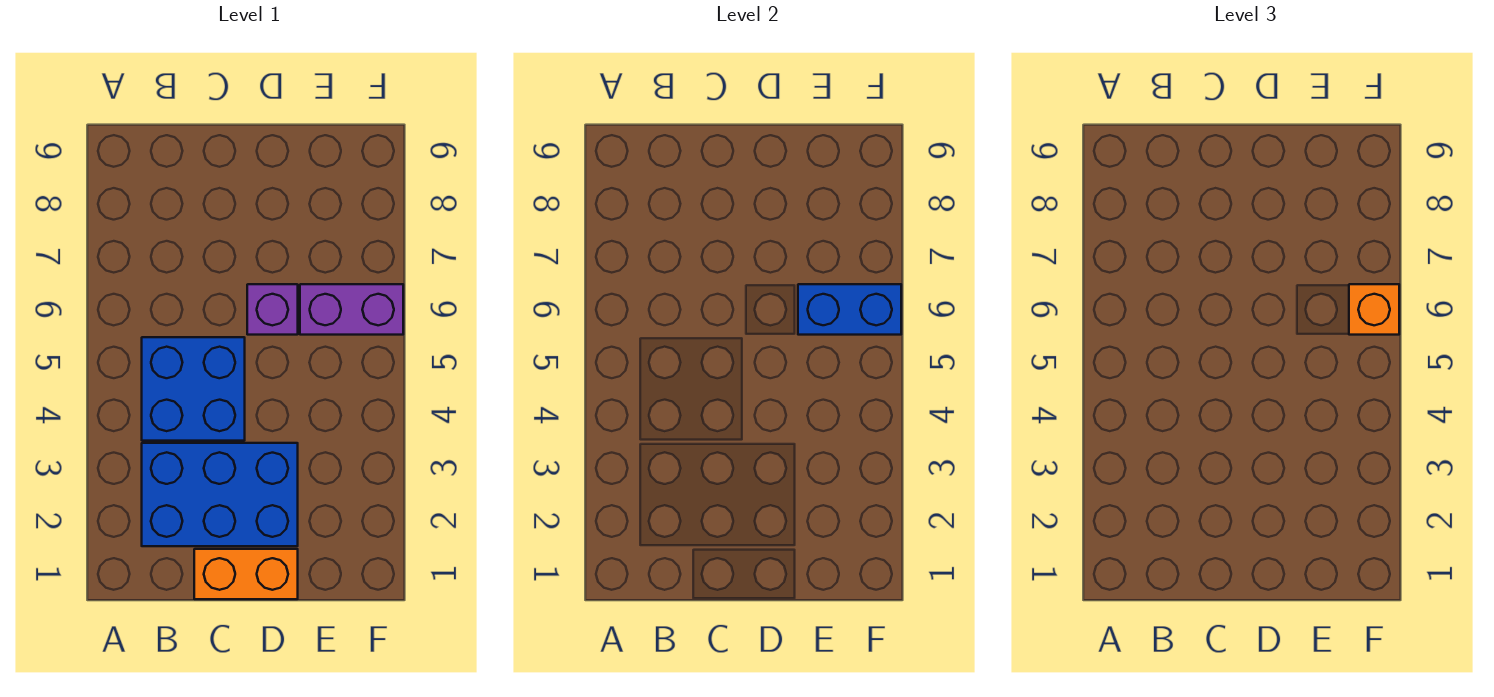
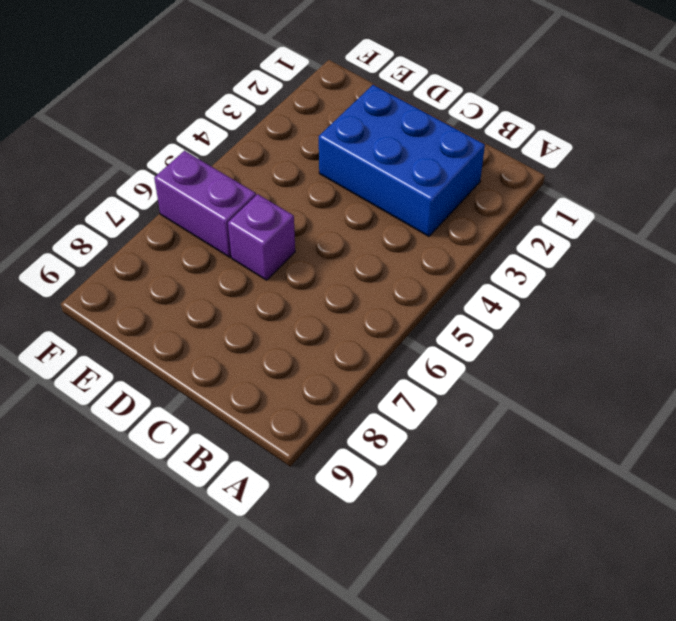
none -> blue brick B4:C5 level 1
none -> orange brick C1:D1 level 1

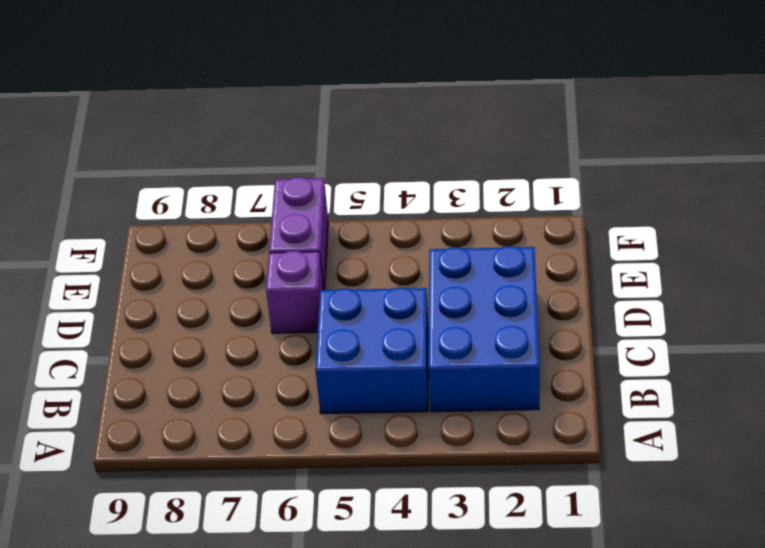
none -> orange brick C1:D1 level 1
none -> blue brick E6:F6 level 2

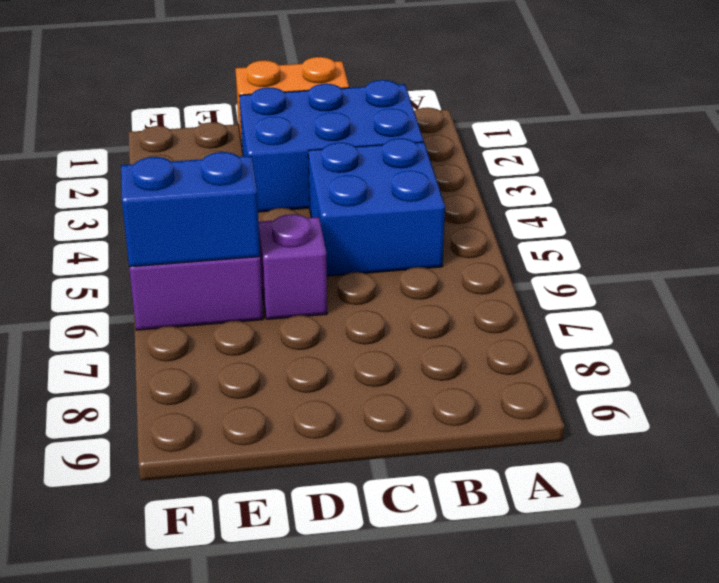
none -> orange brick F6 level 3

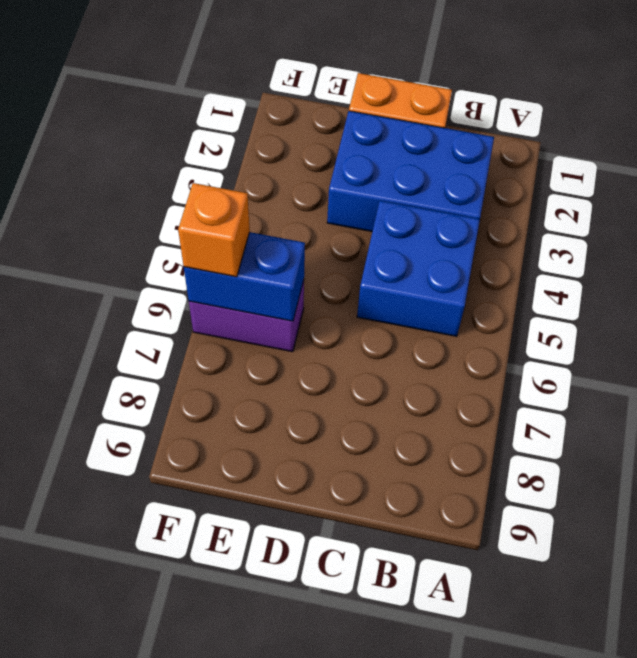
none -> purple brick D6 level 1

